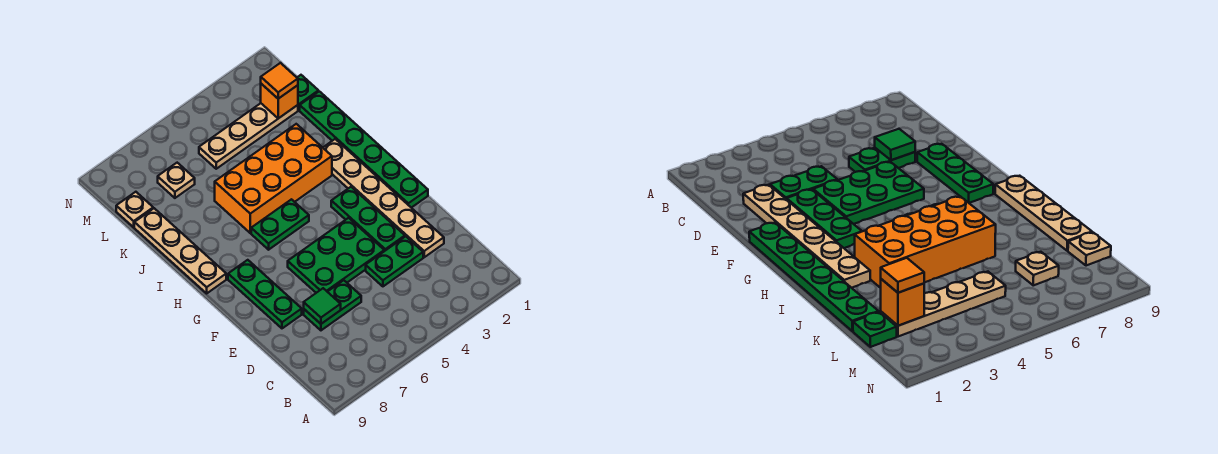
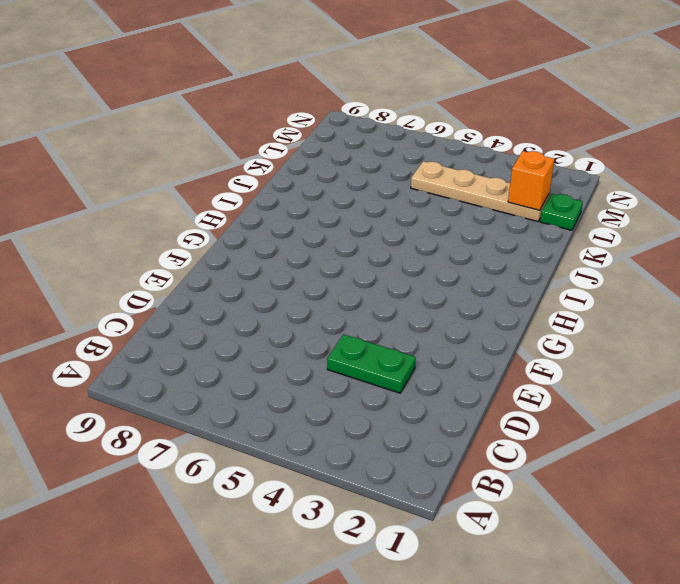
none -> tan plate D2:I2 level 1
none -> green plate D6:D7 level 1
none -> green plate E3:G3 level 1

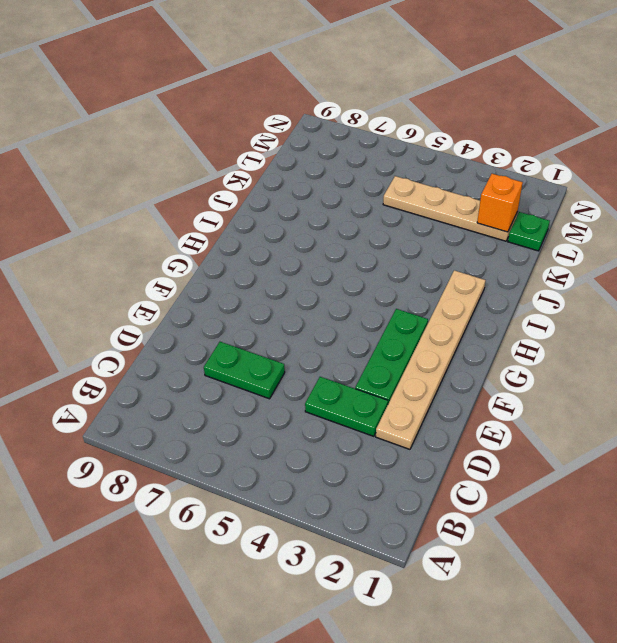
none -> green plate E4:F6 level 1
none -> green plate E8:G8 level 1
none -> green plate F1:K1 level 1

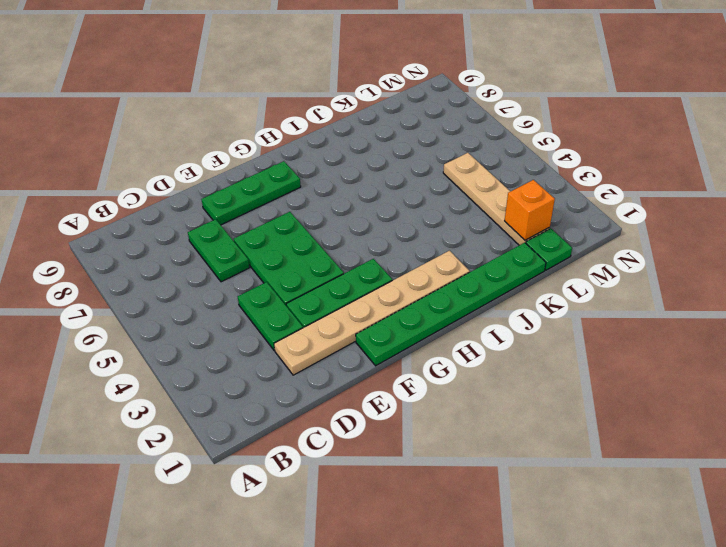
none -> green plate H5:H6 level 1
none -> tan plate H9:K9 level 1
none -> orange brick I3:J6 level 1

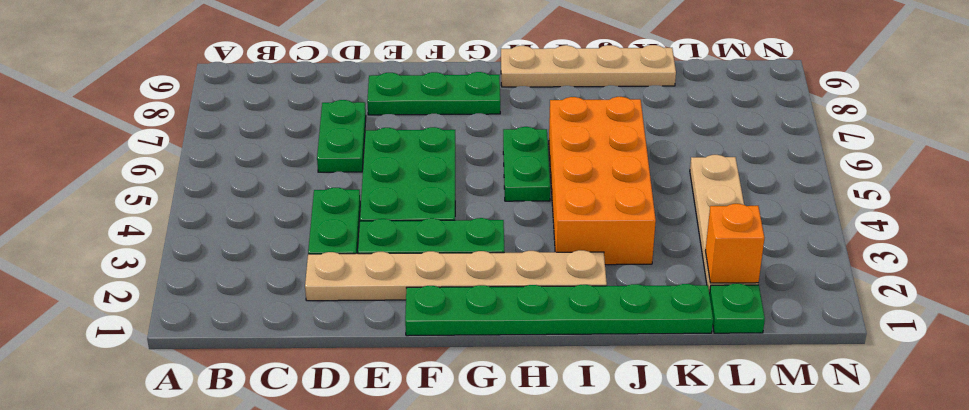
none -> tan plate L7 level 1
none -> tan plate L9 level 1
none -> green tile D7 level 2

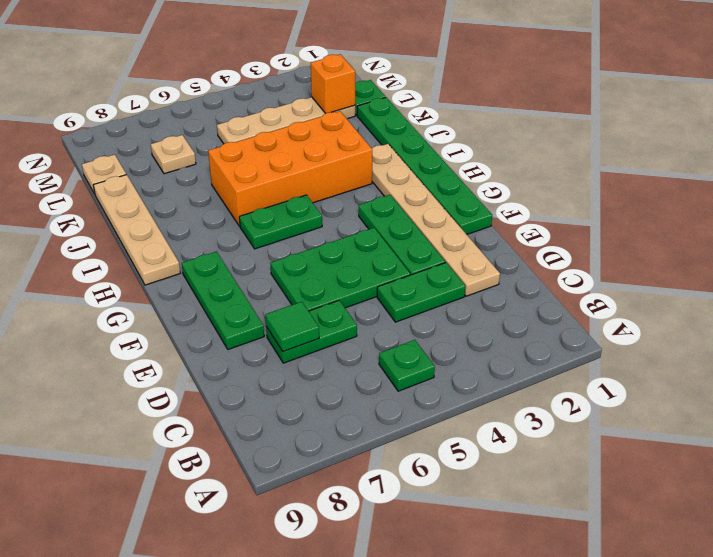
green plate B5 level 1 -> none
none -> orange tile L2 level 3

